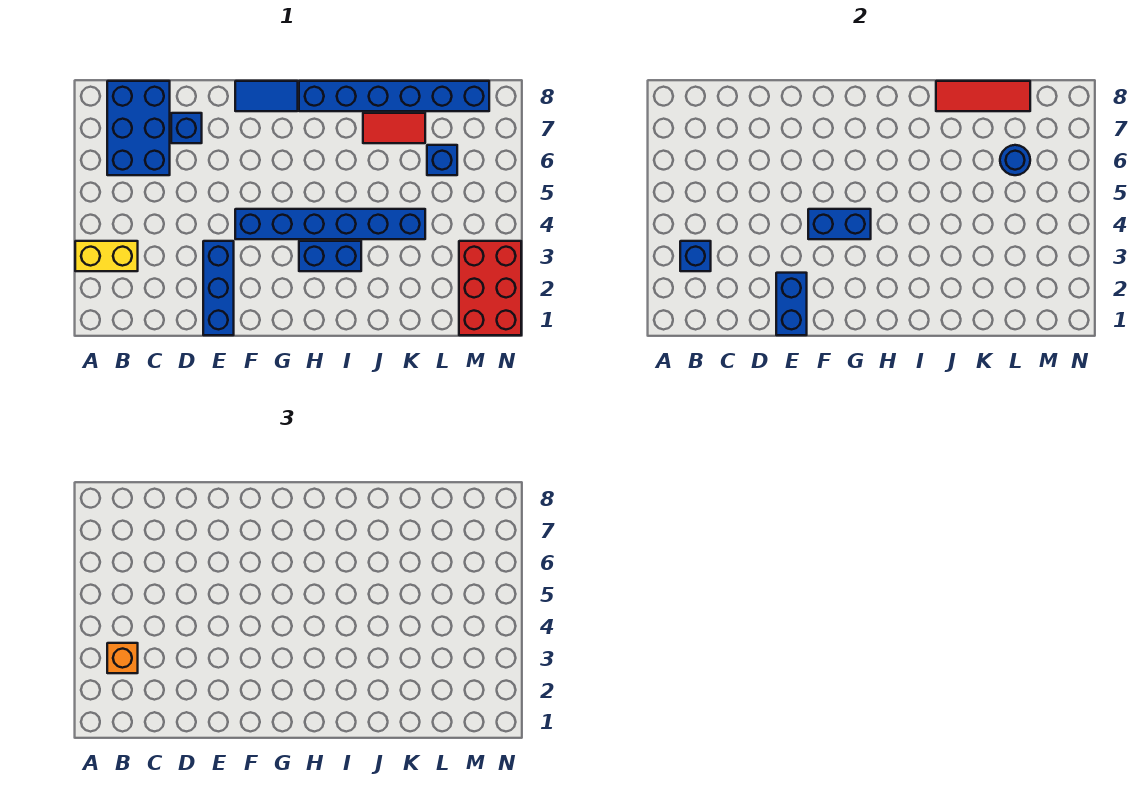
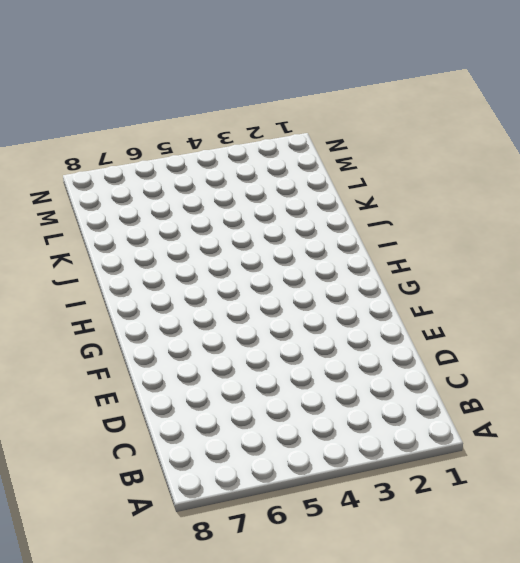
none -> yellow brick A3:B3 level 1
none -> blue brick B6:C8 level 1
none -> blue brick D7 level 1

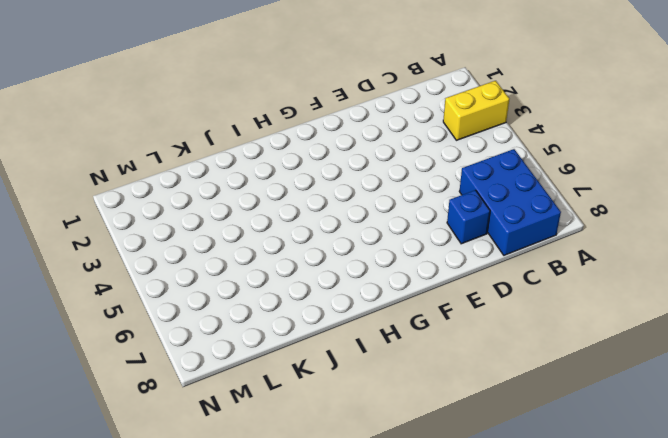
none -> blue brick E1:E3 level 1
none -> blue brick F4:K4 level 1
none -> blue tile F8:G8 level 1

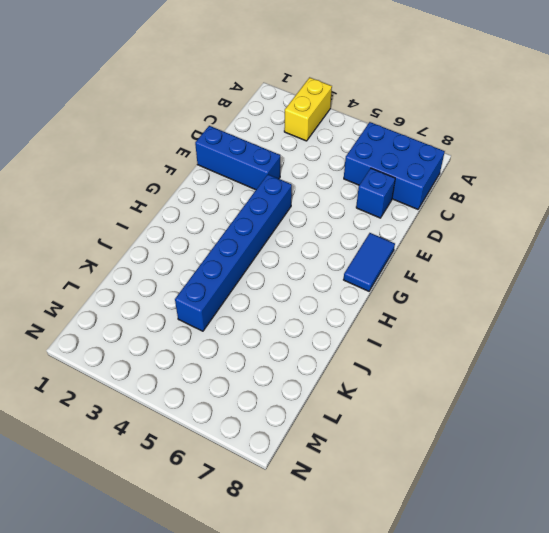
none -> blue brick H3:I3 level 1
none -> blue brick H8:M8 level 1
none -> red tile J7:K7 level 1

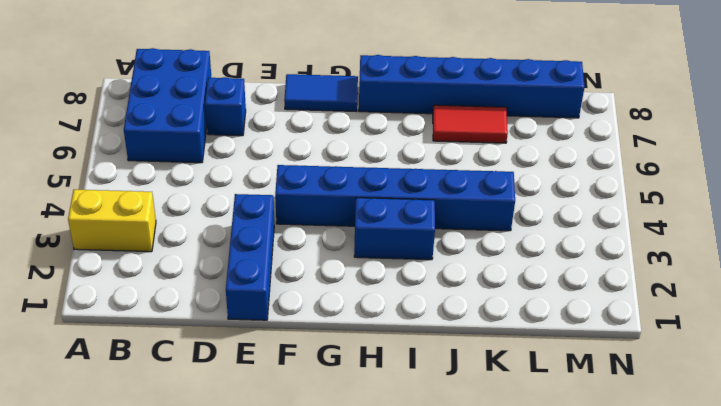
none -> blue brick L6 level 1
none -> red brick M1:N3 level 1
none -> blue brick B3 level 2

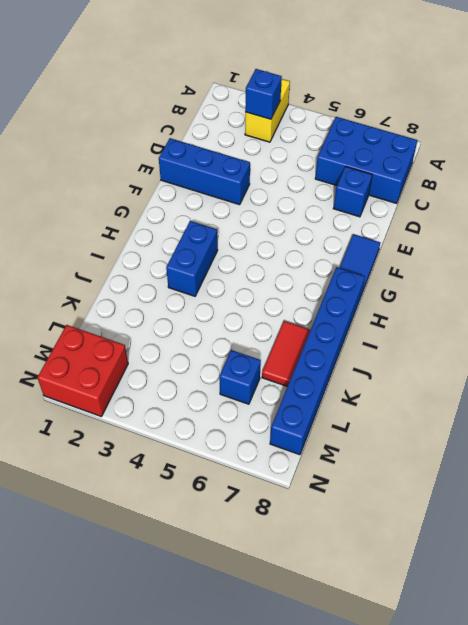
red brick M1:N2 level 1 -> red brick M1:N3 level 1
none -> blue brick F4:K4 level 1
none -> blue brick E1:E2 level 2
none -> blue brick F4:G4 level 2

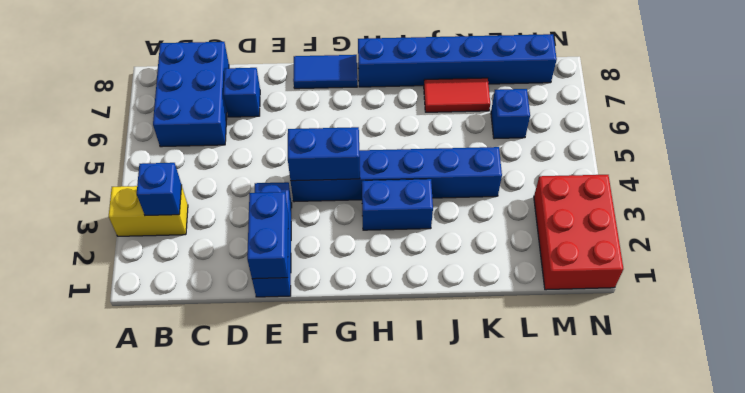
none -> red tile J8:L8 level 2
none -> blue round brick L6 level 2
none -> orange brick B3 level 3

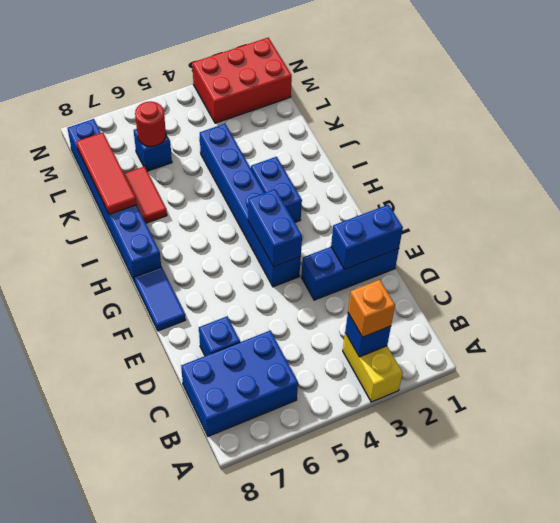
red round brick L6 level 2 -> blue round brick L6 level 2

